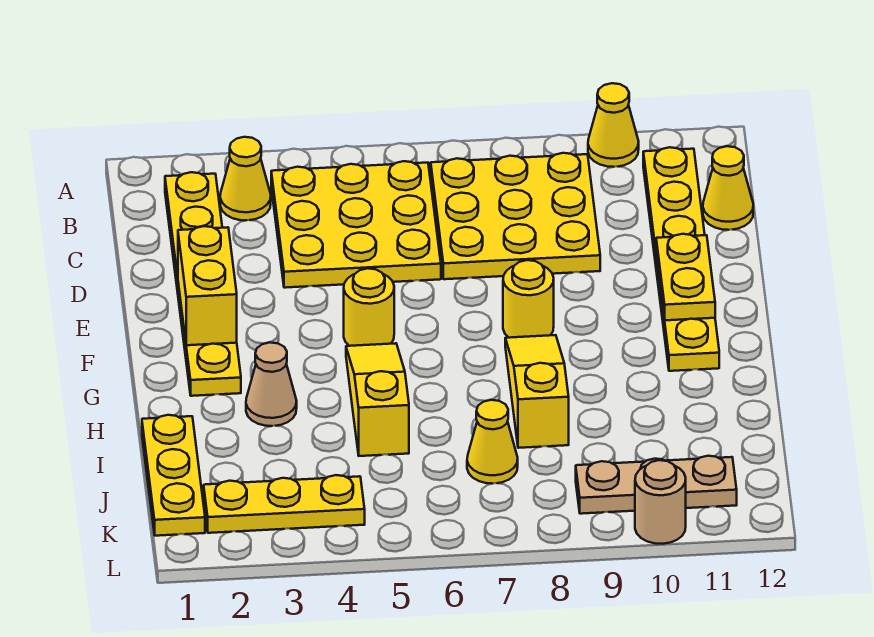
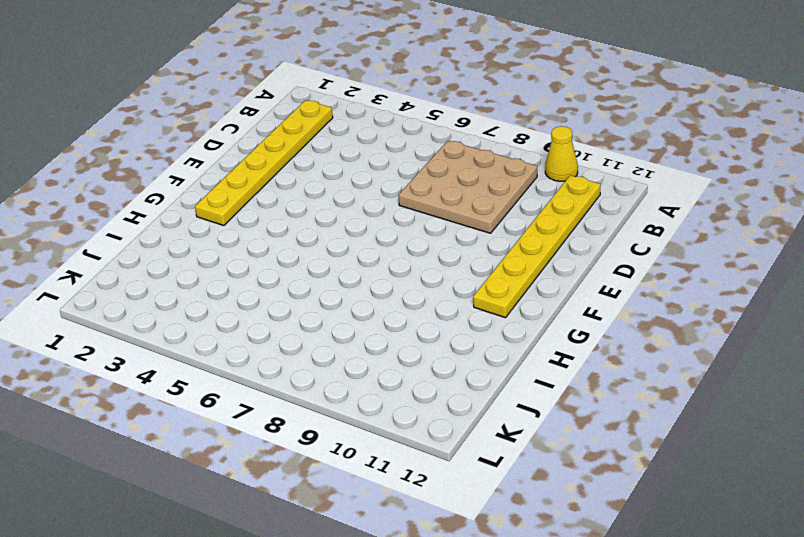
tan plate B7:D9 level 1 -> yellow plate B7:D9 level 1
none -> yellow cone B3 level 1
none -> yellow plate B4:D6 level 1
none -> yellow cone C12 level 1

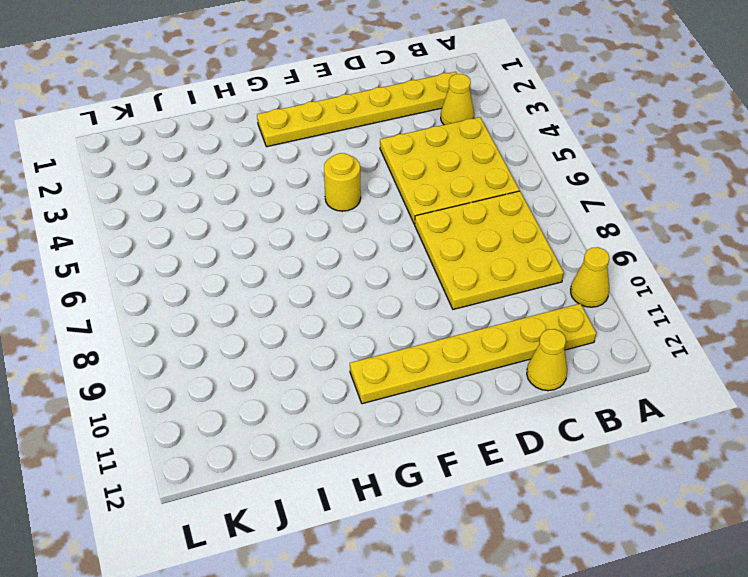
none -> yellow round brick F8 level 1
none -> yellow slope G5:I5 level 1 top I
none -> yellow slope G8:I8 level 1 top I

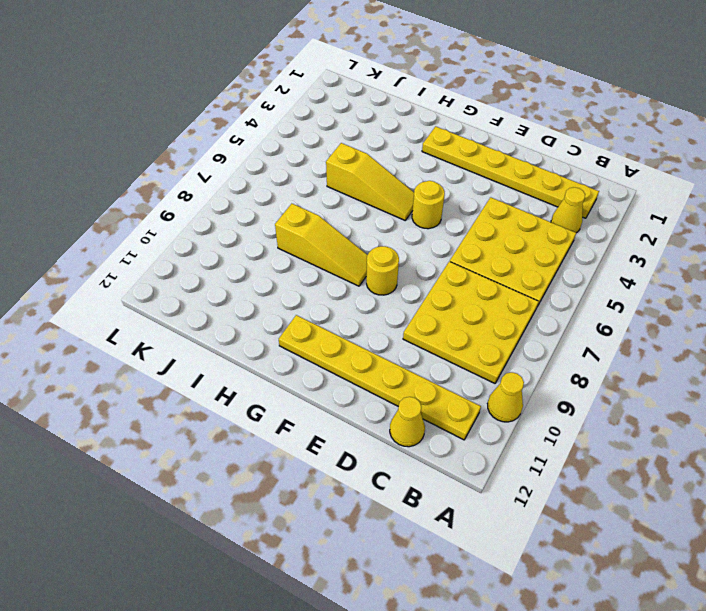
none -> tan cone H3 level 1
none -> yellow plate I1:K1 level 1
none -> yellow cone J7 level 1

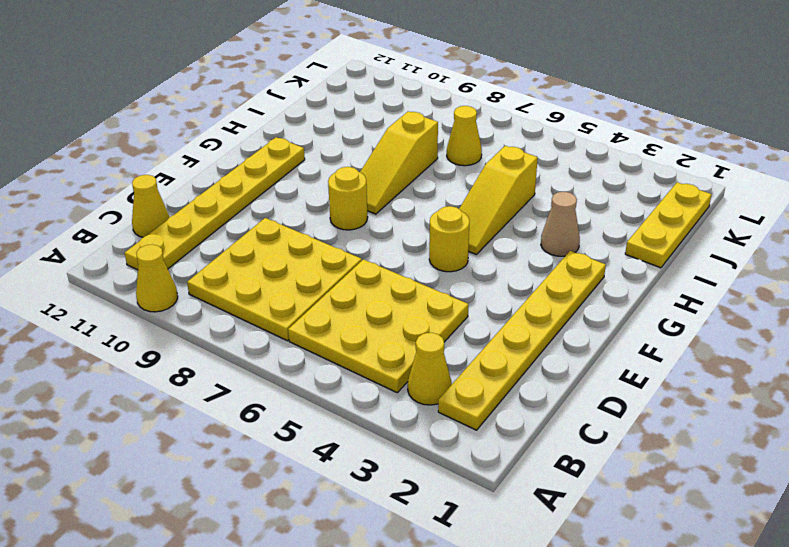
none -> yellow plate K2:K4 level 1
none -> tan plate K9:K11 level 1
none -> tan round brick L10 level 1

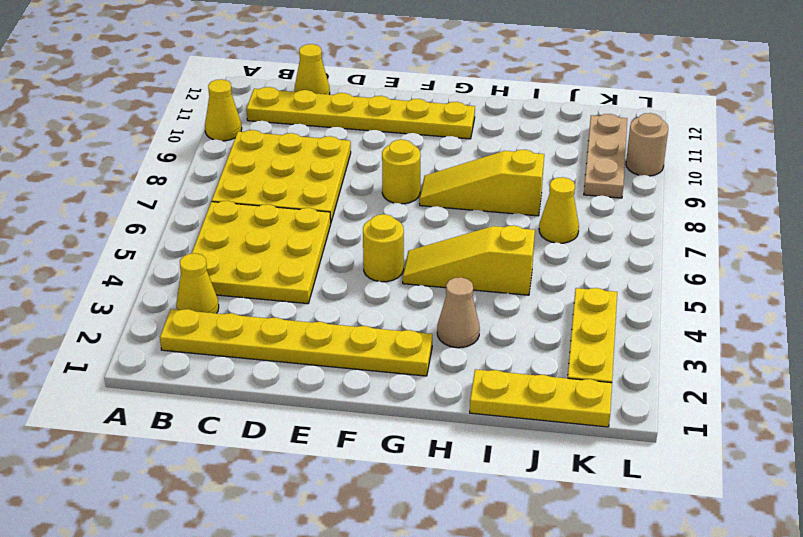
none -> yellow brick E2:F2 level 2
none -> yellow plate E11:F11 level 2

